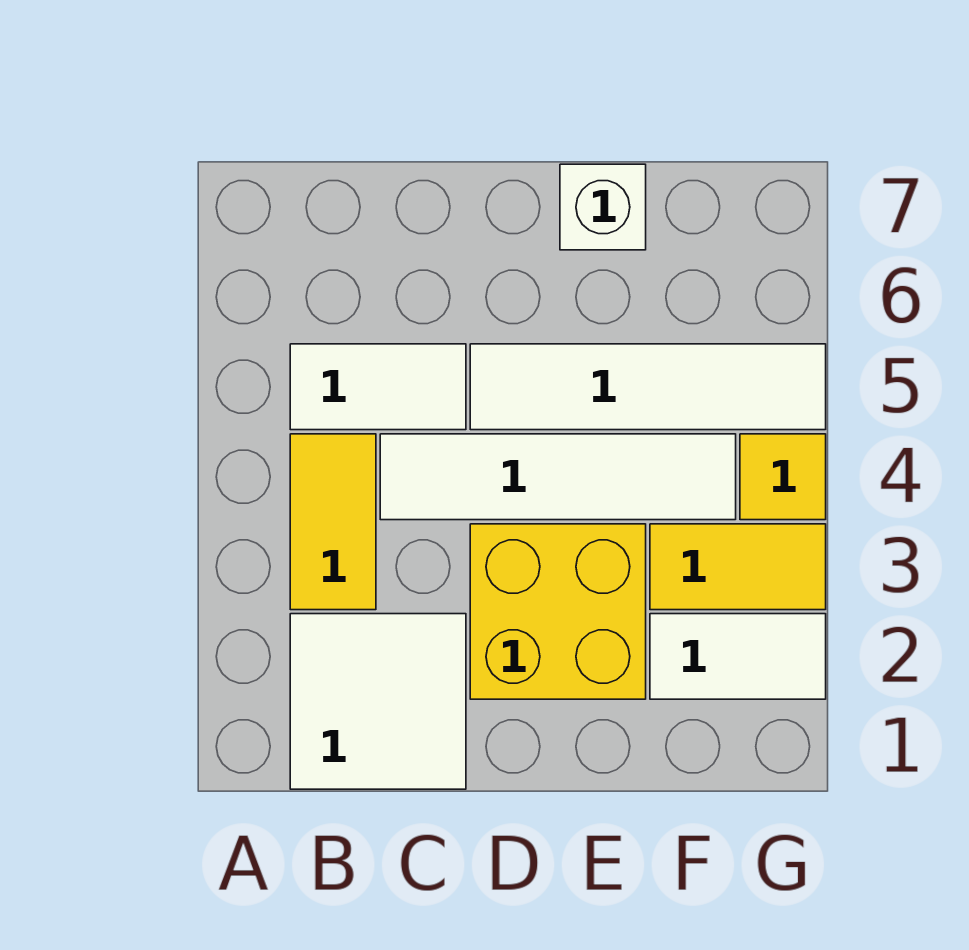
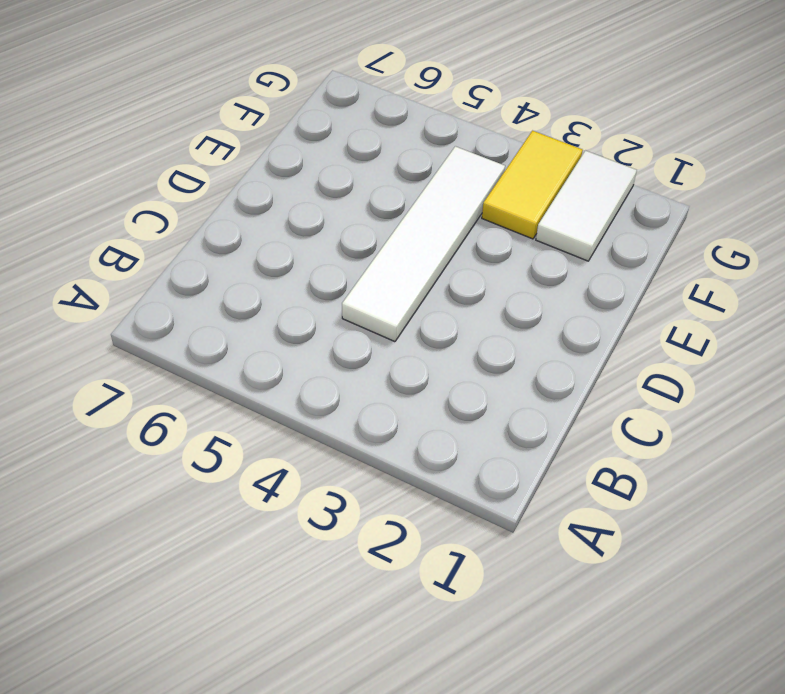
none -> white tile B1:C2 level 1
none -> yellow tile B3:B4 level 1

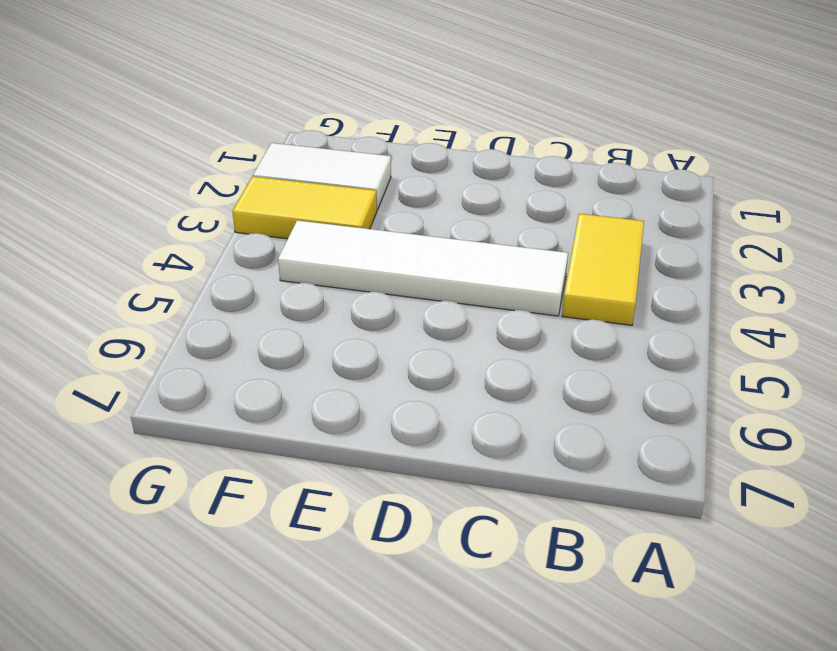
none -> white tile B1:C2 level 1
none -> white tile B5:C5 level 1

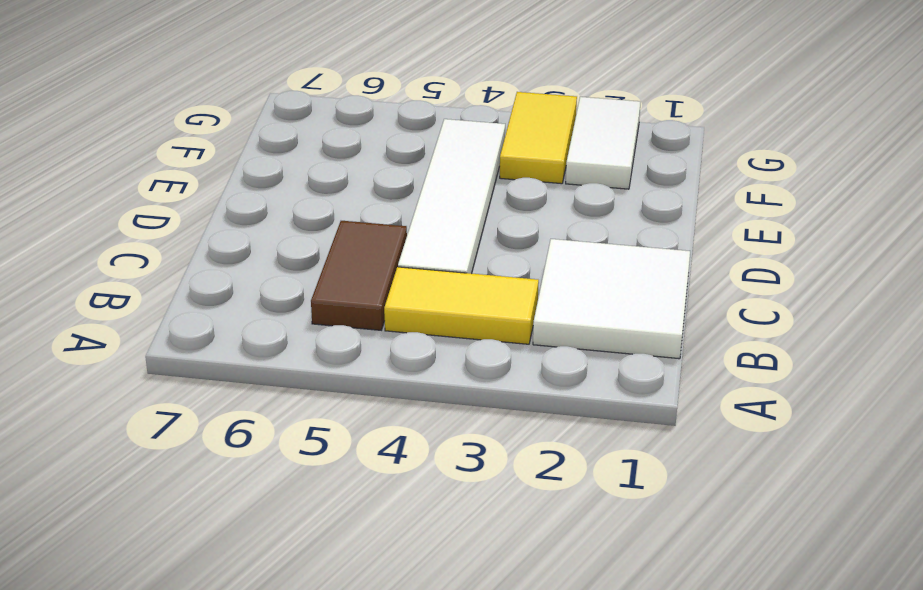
brown tile B5:C5 level 1 -> white tile B5:C5 level 1
none -> yellow brick D2:E3 level 1
none -> white tile D5:G5 level 1

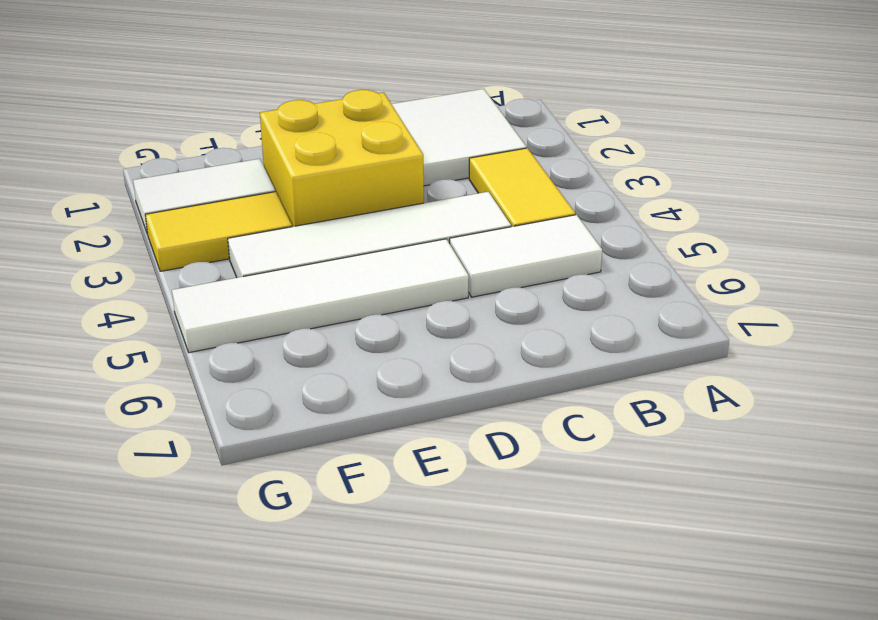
none -> white brick E7 level 1
none -> yellow tile G4 level 1

